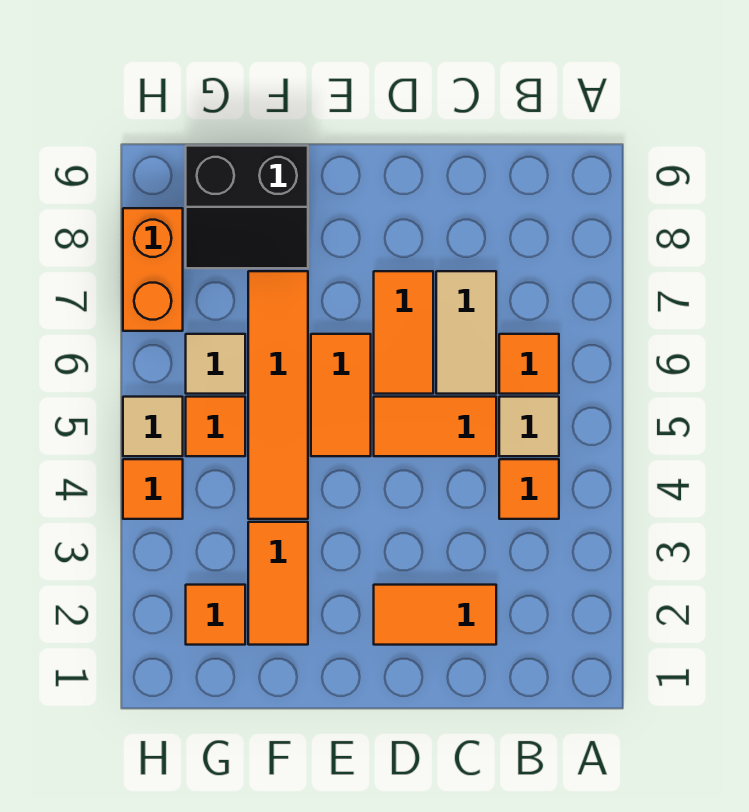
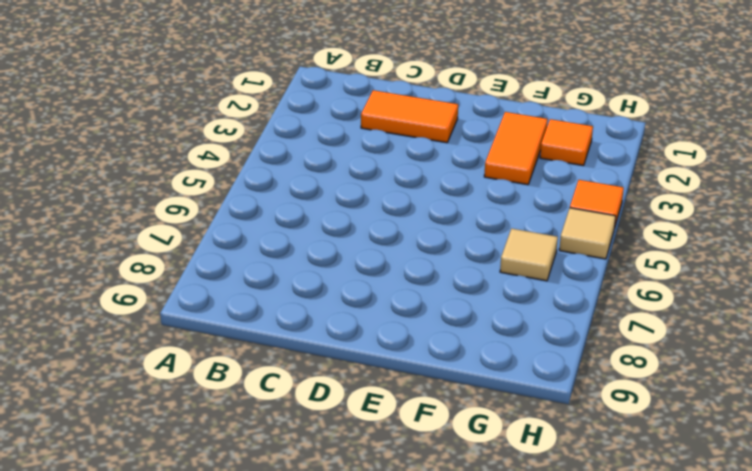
none -> orange tile B4 level 1
none -> tan tile B5 level 1
none -> orange tile B6 level 1

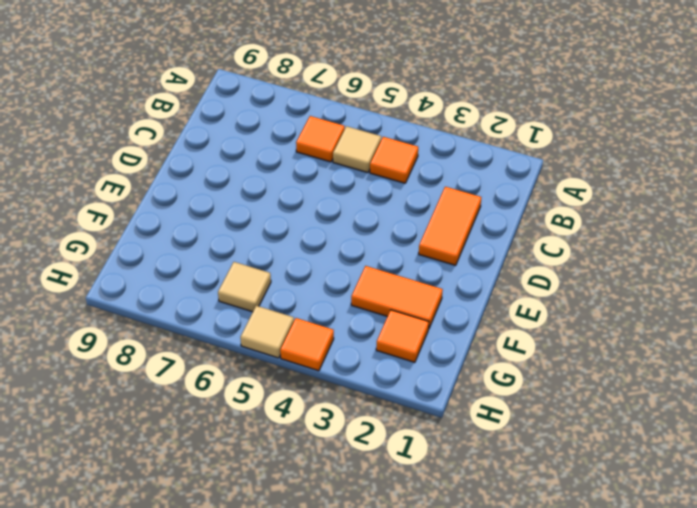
none -> orange tile C5:D5 level 1
none -> tan tile C6:C7 level 1
none -> orange tile D6:D7 level 1

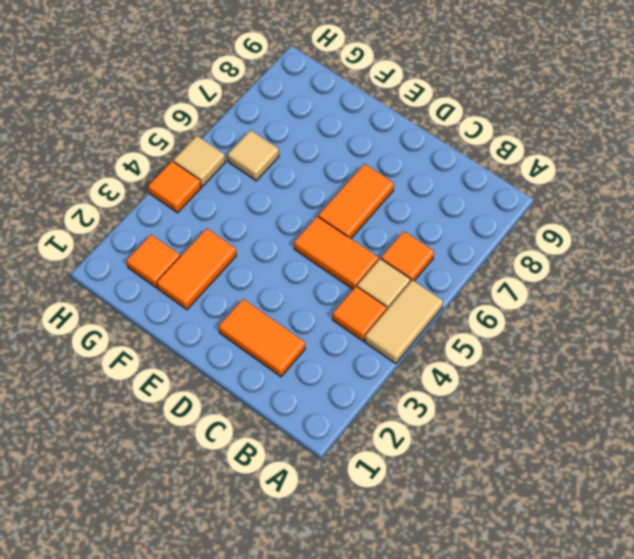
tan tile A4:A5 level 1 -> tan tile C6:C7 level 1
none -> orange tile E5:E6 level 1
none -> orange tile F4:F7 level 1
none -> black slope F8:G9 level 1 top 9

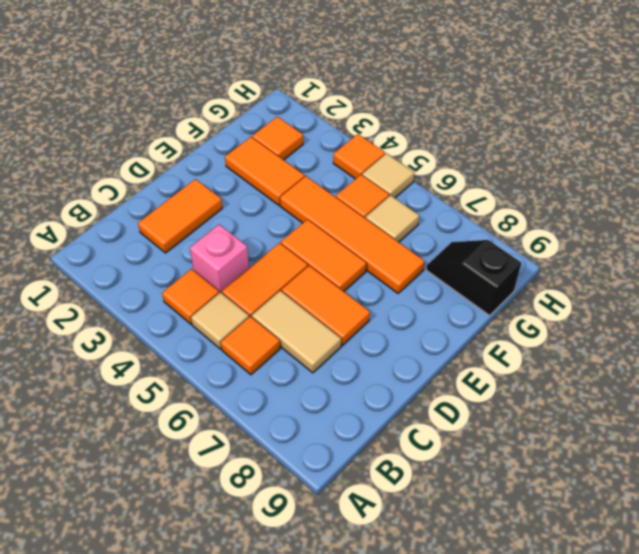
pink brick C4 level 1 -> none
black slope G8:G9 level 1 top 9 -> black slope F8:G9 level 1 top 9
none -> orange brick H7:H8 level 1

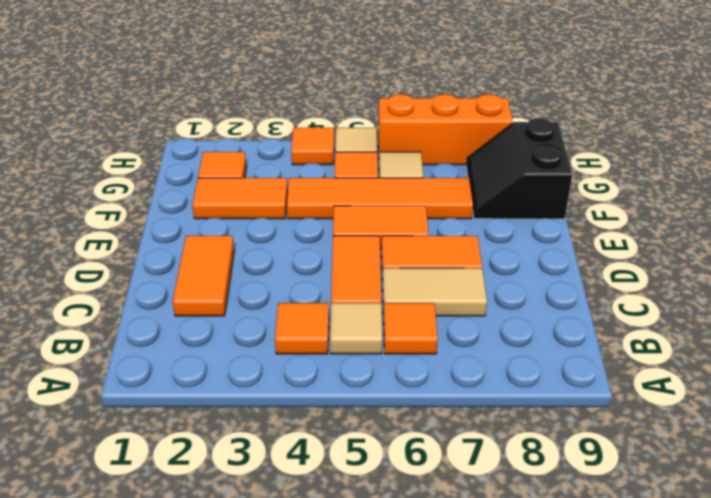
orange brick H6:H8 level 1 -> orange brick H7:H8 level 1

